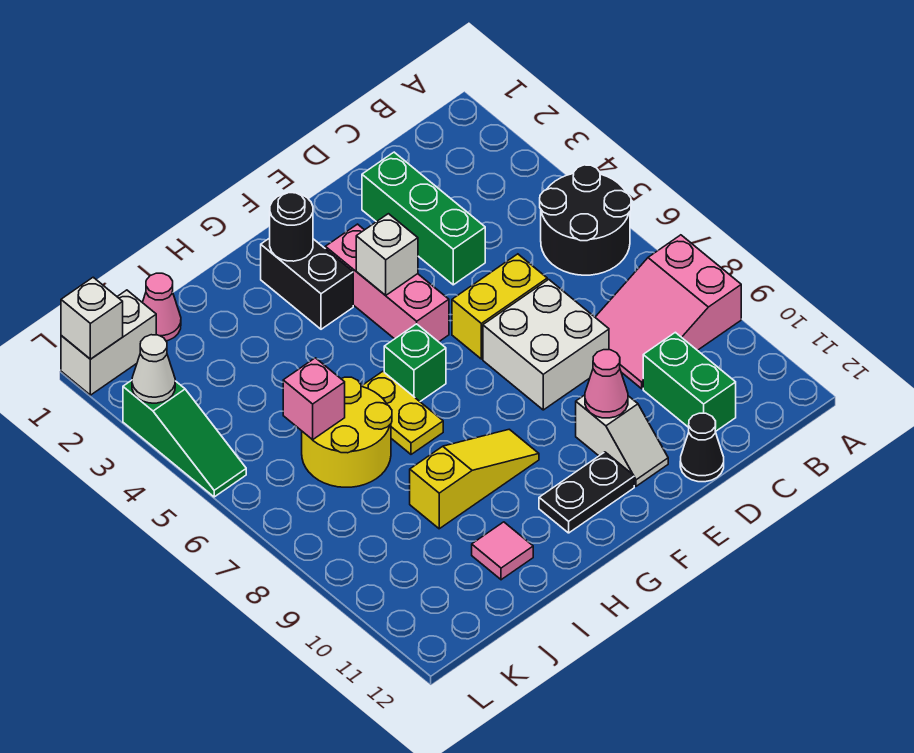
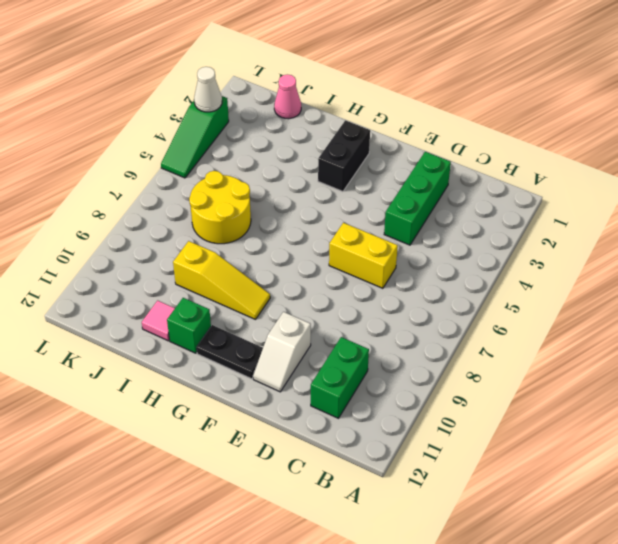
green brick H11 level 1 -> green brick G6 level 1
none -> black round brick A5:B6 level 1
none -> pink slope A8:C9 level 1 top A
none -> white brick D7:E8 level 1

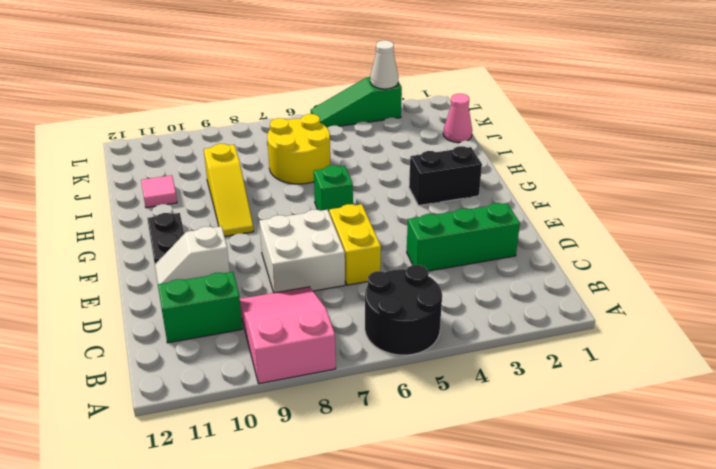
none -> black cone D12 level 1
none -> pink brick F3:F5 level 1
none -> yellow plate H6:H7 level 1

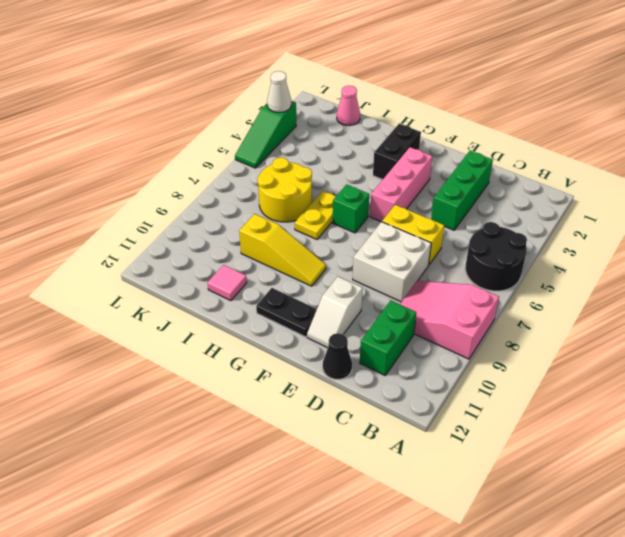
none -> white brick K1:L1 level 1
none -> pink cone E10 level 2
none -> white brick F4 level 2

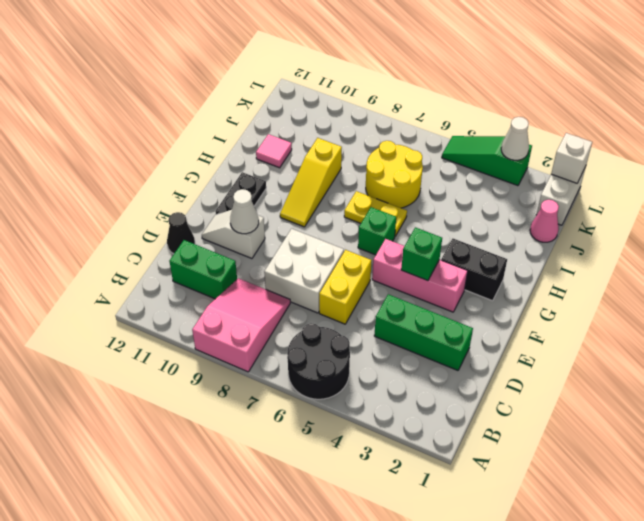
white cone E10 level 2 -> pink cone E10 level 2
green brick F4 level 2 -> white brick F4 level 2
none -> black round brick G2 level 2
none -> pink brick J6 level 2

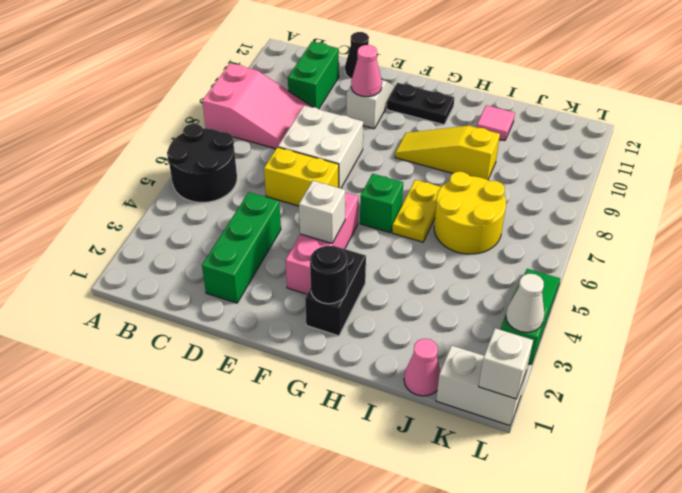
none -> pink brick J6 level 2

